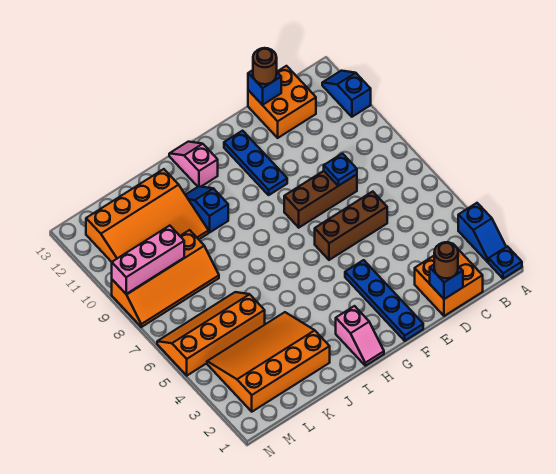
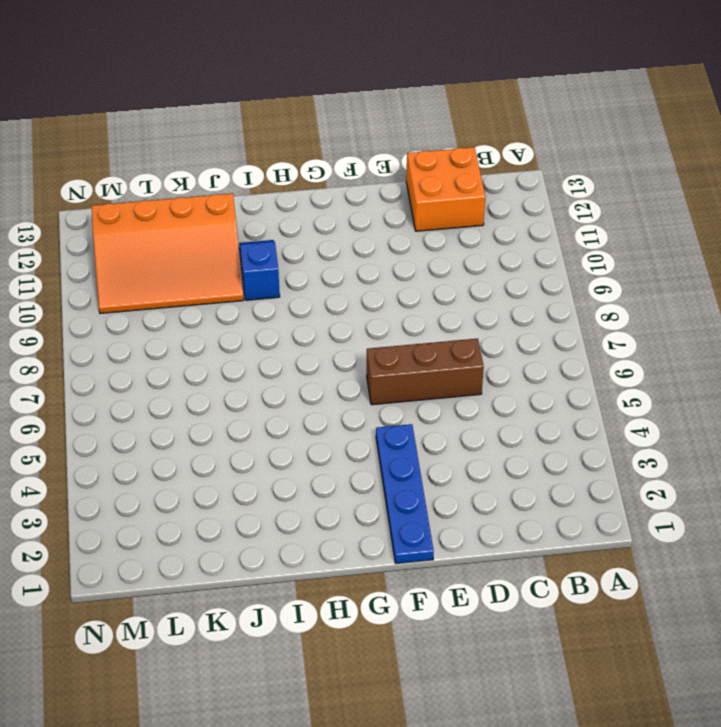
none -> blue plate A1 level 1
none -> blue slope A2:A3 level 1 top 3
none -> blue slope A11:A12 level 1 top 11

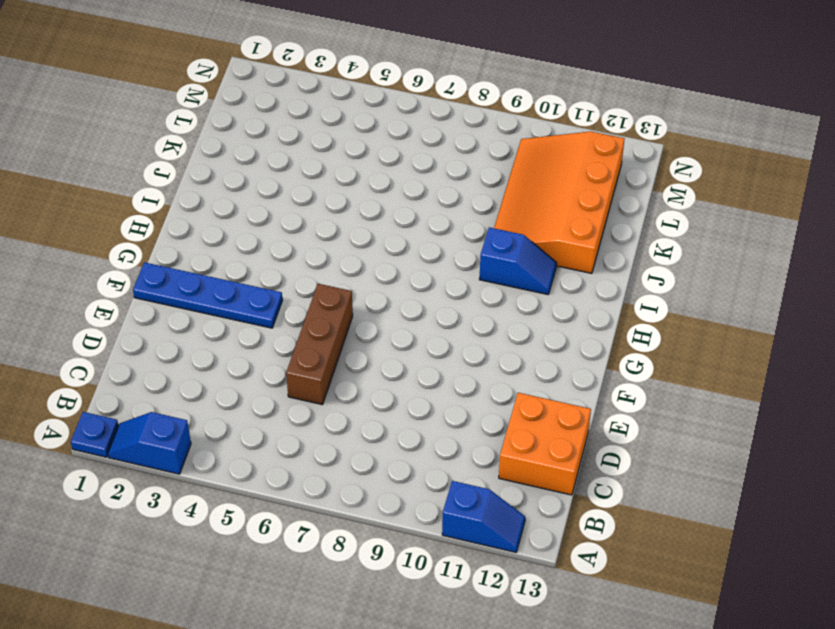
none -> orange brick C1:D2 level 1
none -> brown brick D8:F8 level 1
none -> blue plate F10:F12 level 1

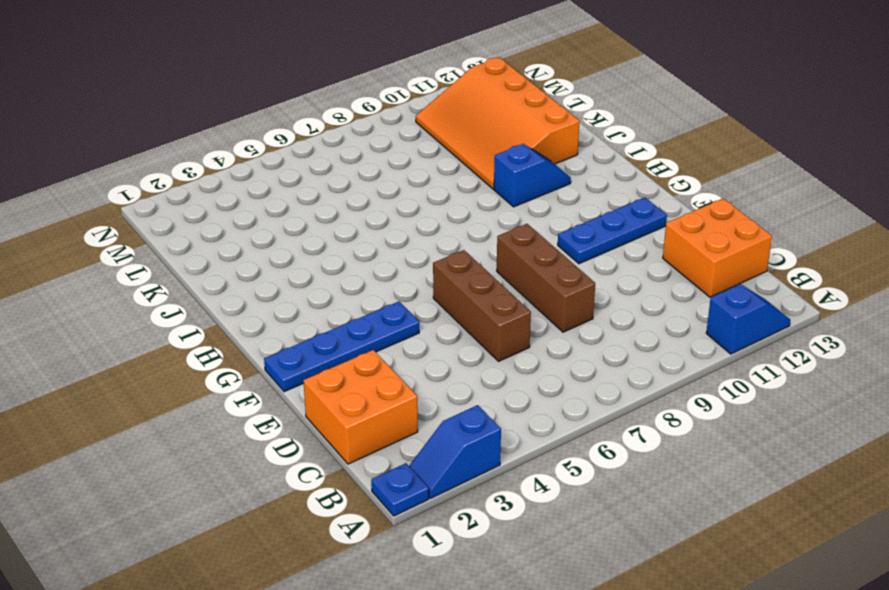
none -> pink slope H1:H2 level 1 top 2
none -> pink slope H12:H13 level 1 top 12
none -> orange slope J2:M4 level 1 top 2

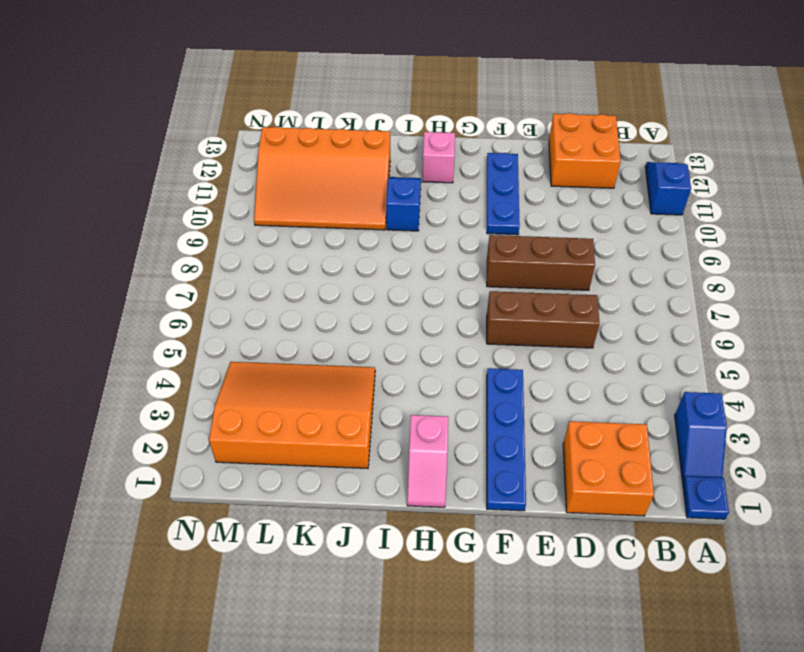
none -> orange slope K5:N6 level 1 top 5
none -> orange slope K8:N9 level 1 top 9
none -> blue brick D1 level 2

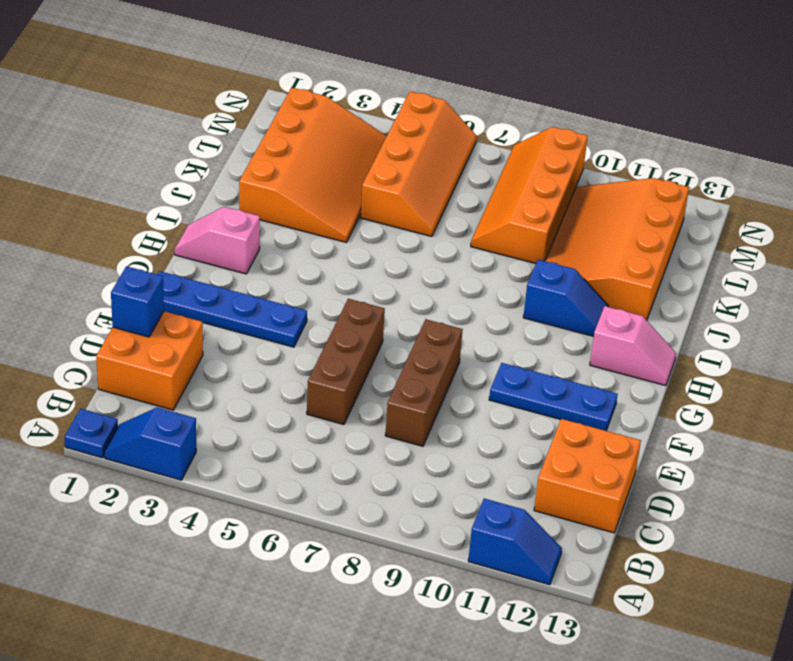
none -> blue plate D8 level 2
none -> blue brick D13 level 2
none -> pink brick L9:N9 level 2

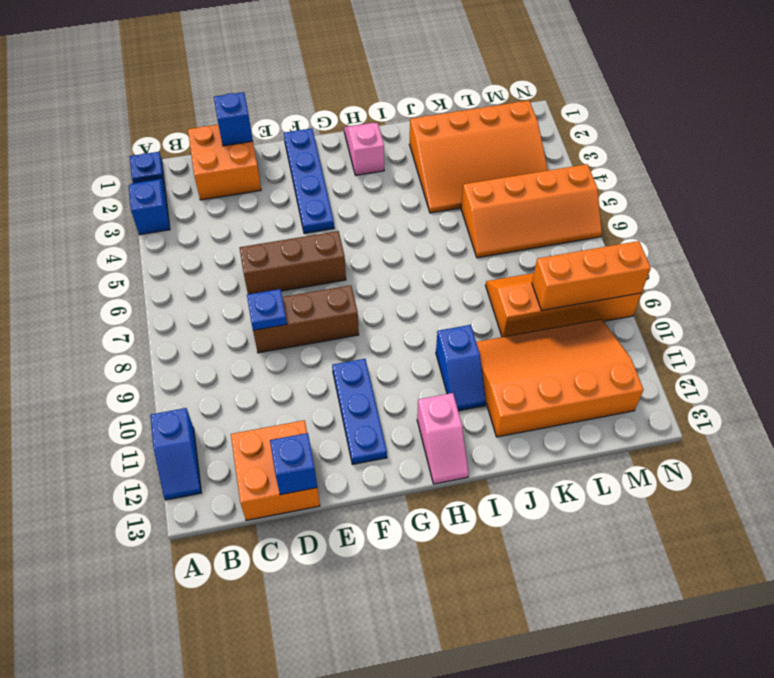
orange brick L9:N9 level 2 -> pink brick L9:N9 level 2
none -> brown round brick D1 level 3
none -> brown round brick D13 level 3

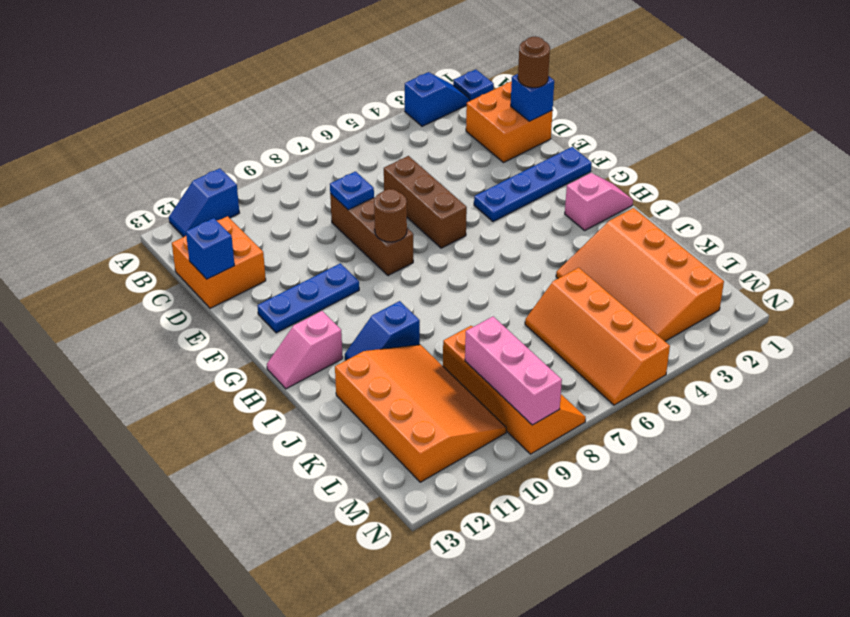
brown round brick F8 level 2 -> brown round brick D13 level 3

